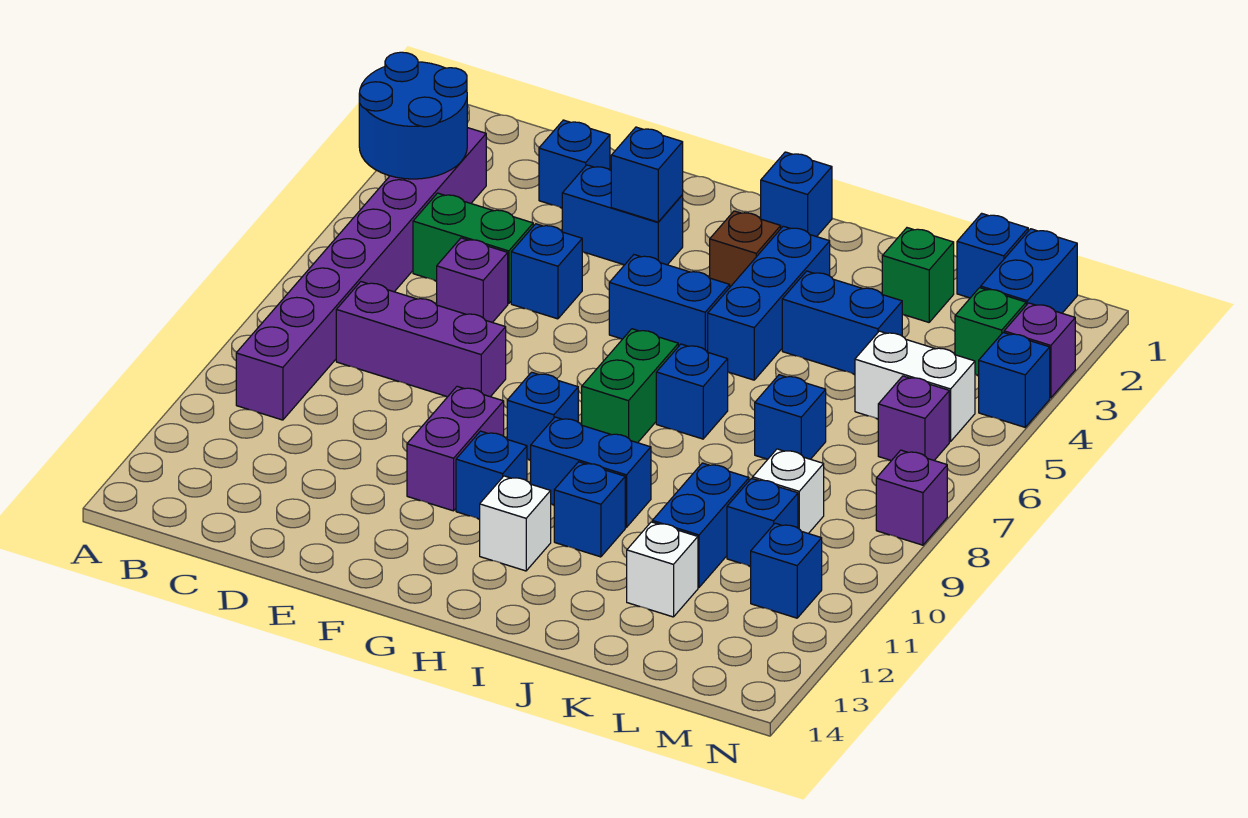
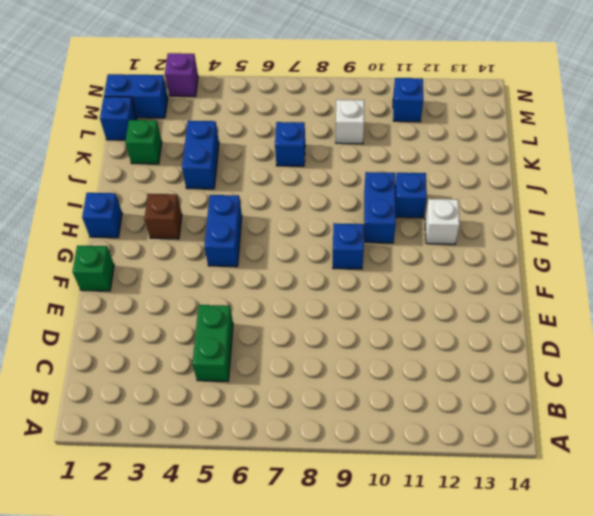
green brick F1 level 1 -> green brick M3 level 1
none -> purple brick B3:B10 level 1
none -> purple brick C8:E8 level 1
none -> blue brick D2 level 1
none -> purple brick D6 level 1

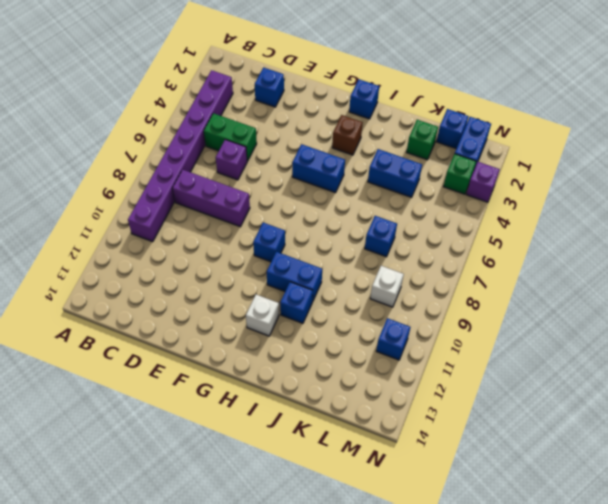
none -> blue brick E3:F3 level 1
none -> blue brick E5 level 1
none -> purple brick F10:F11 level 1
none -> blue brick G11 level 1

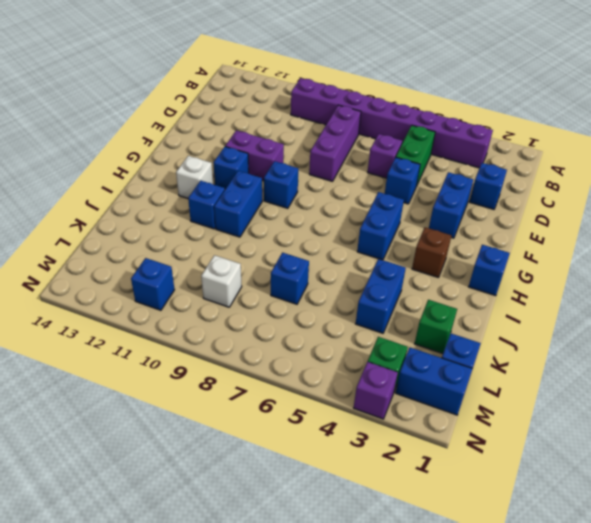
none -> green brick H7:H8 level 1
none -> blue brick I3:I5 level 1
none -> blue brick I7 level 1
none -> blue brick K10:K11 level 1

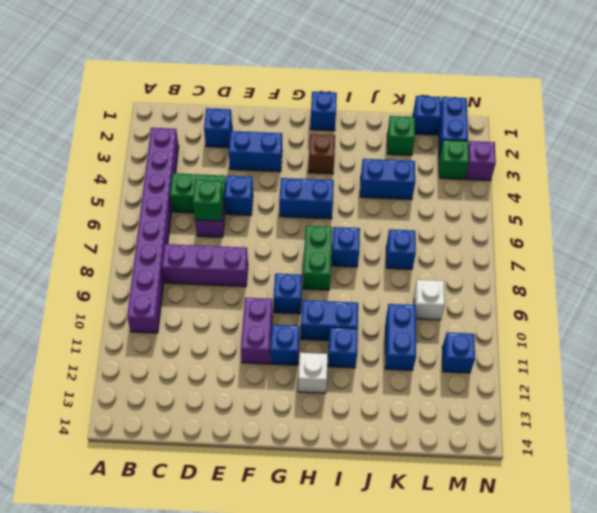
green brick D6 level 2 -> none
none -> blue brick I3:I5 level 1
none -> white brick K12 level 1
none -> white brick L5:M5 level 1
none -> blue brick L10 level 1

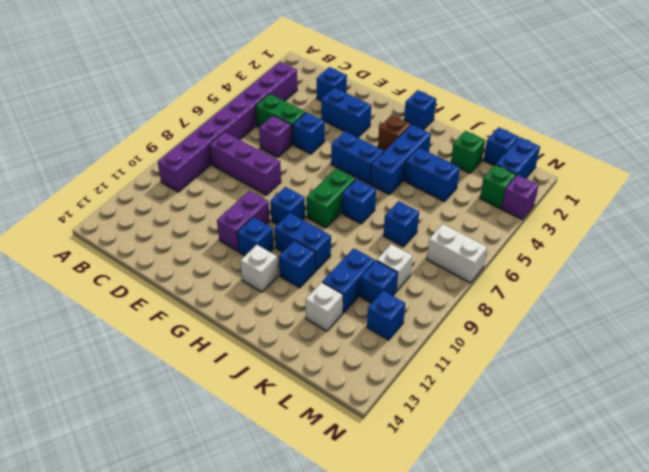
white brick M7:N7 level 1 -> white brick L5:M5 level 1
none -> purple brick M6 level 1
none -> blue brick N4 level 1
none -> purple brick N8 level 1
none -> blue round brick A3:B4 level 2

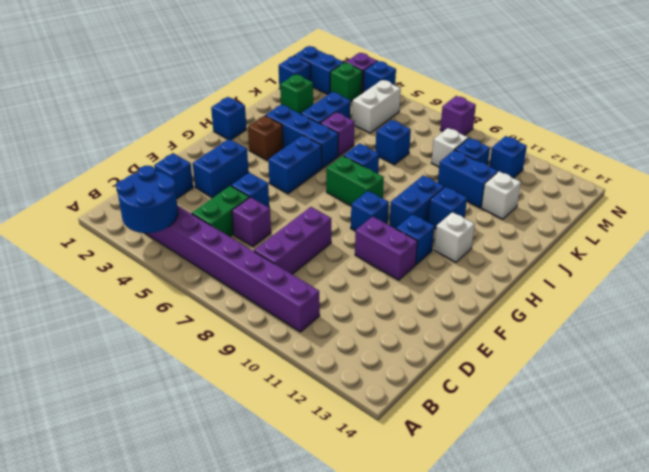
purple brick J5 level 1 -> purple brick M6 level 1
none -> blue brick F3 level 2

